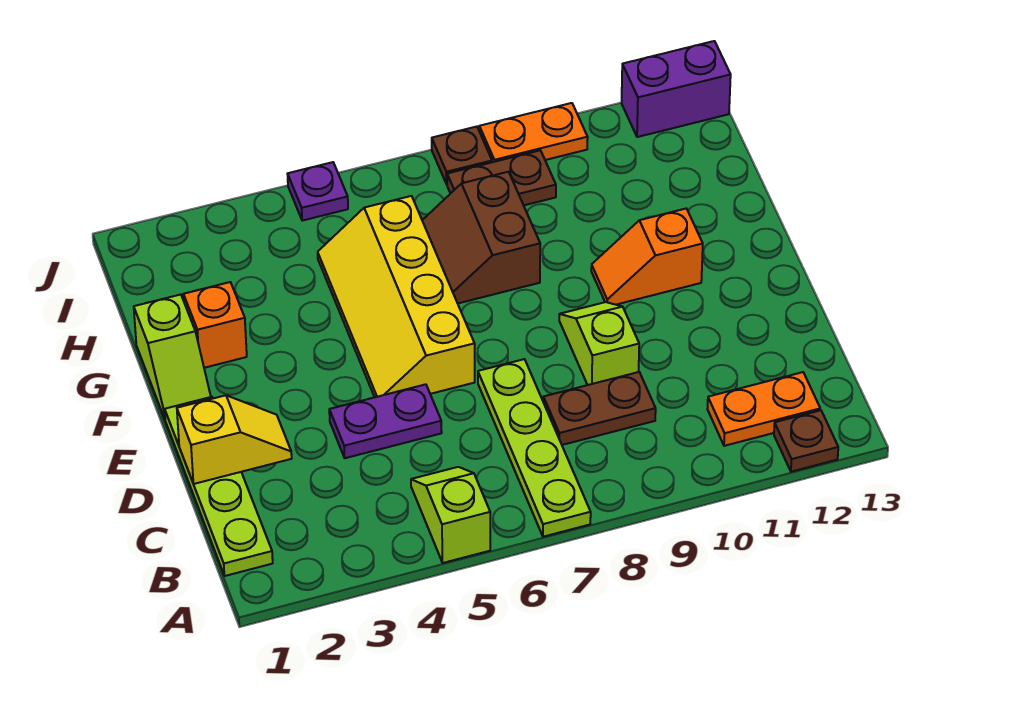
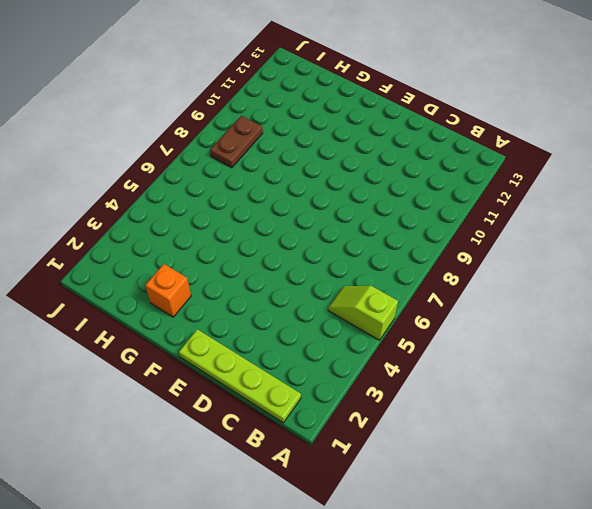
none -> lime plate A7:D7 level 1
none -> brown plate A12 level 1
none -> orange plate B11:B12 level 1

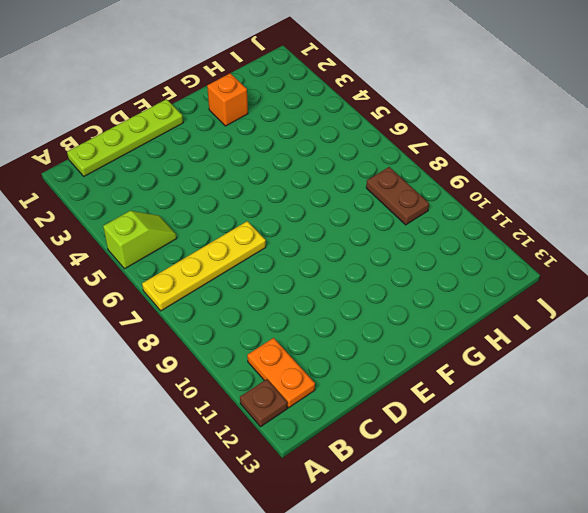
yellow plate A7:D7 level 1 -> lime plate A7:D7 level 1
none -> brown plate C8:C9 level 1
none -> purple plate D4:D5 level 1
none -> lime slope D9:E9 level 1 top D

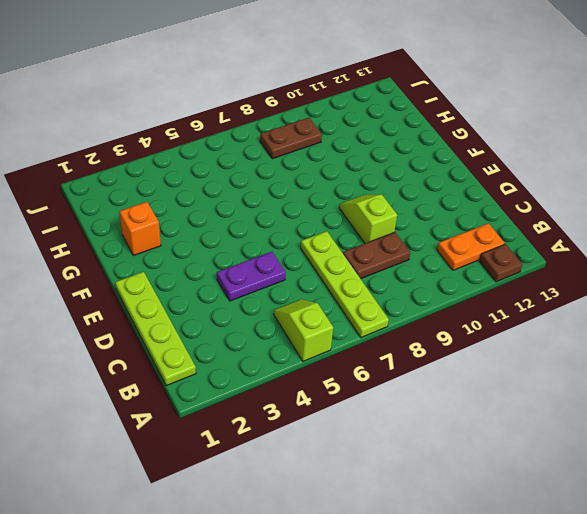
none -> yellow slope E5:H6 level 1 top 6
none -> lime slope F1:G1 level 1 top G
none -> orange slope F10:F11 level 1 top 11

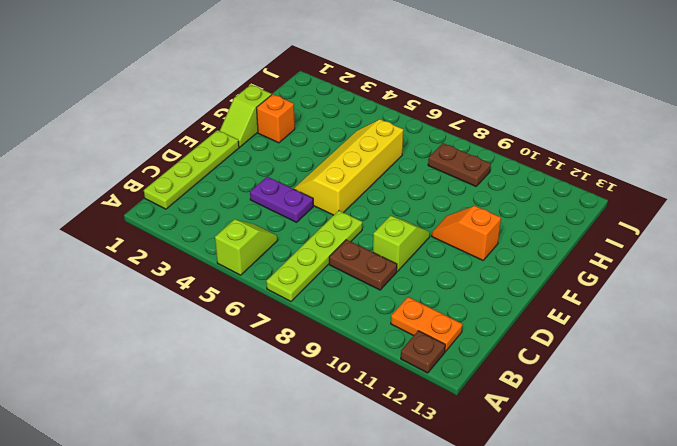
none -> brown slope G7:H8 level 1 top 8
none -> purple plate J5 level 1
none -> brown plate J8 level 1

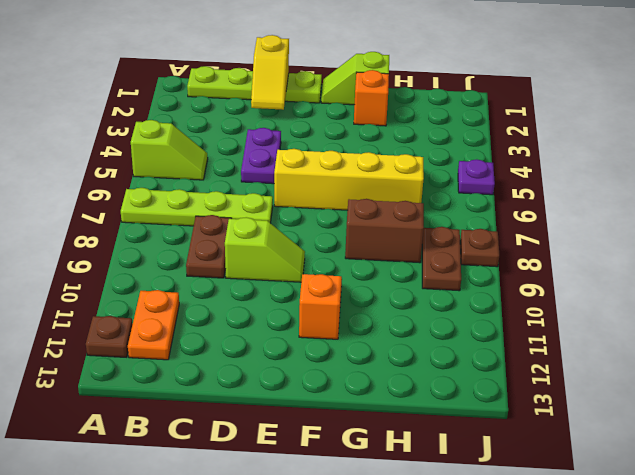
none -> orange plate J9:J10 level 1
none -> purple brick J12:J13 level 1

